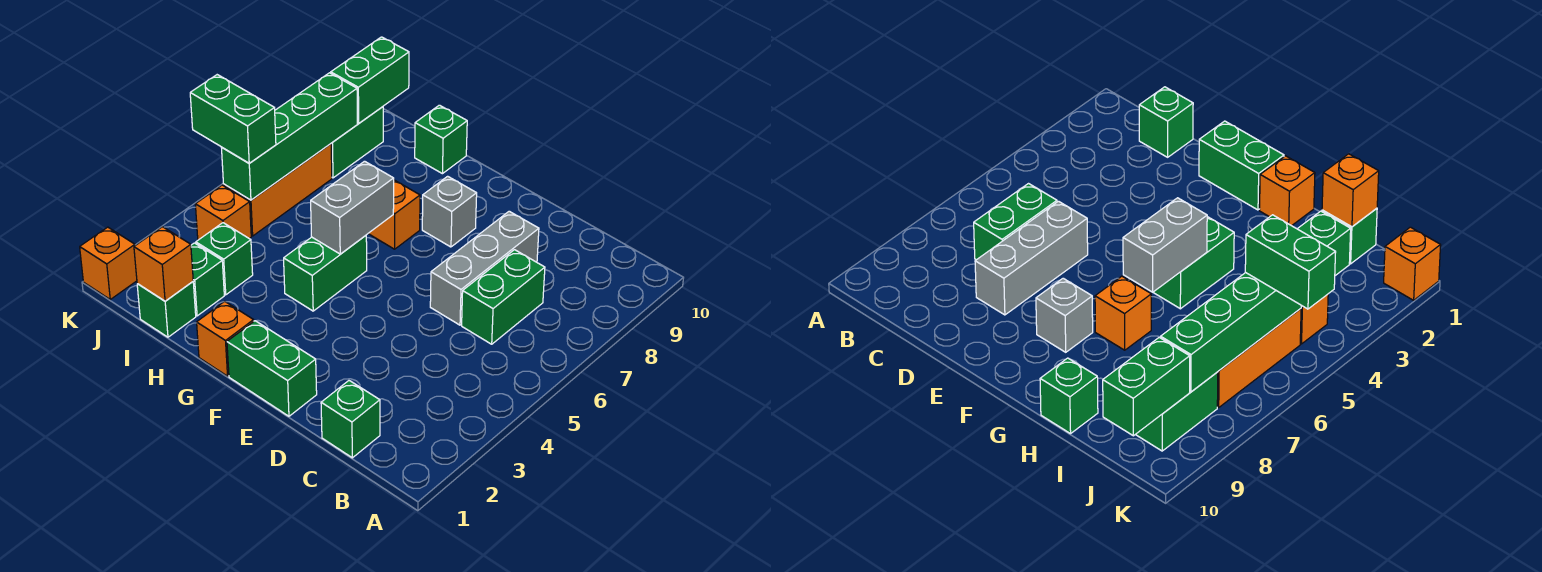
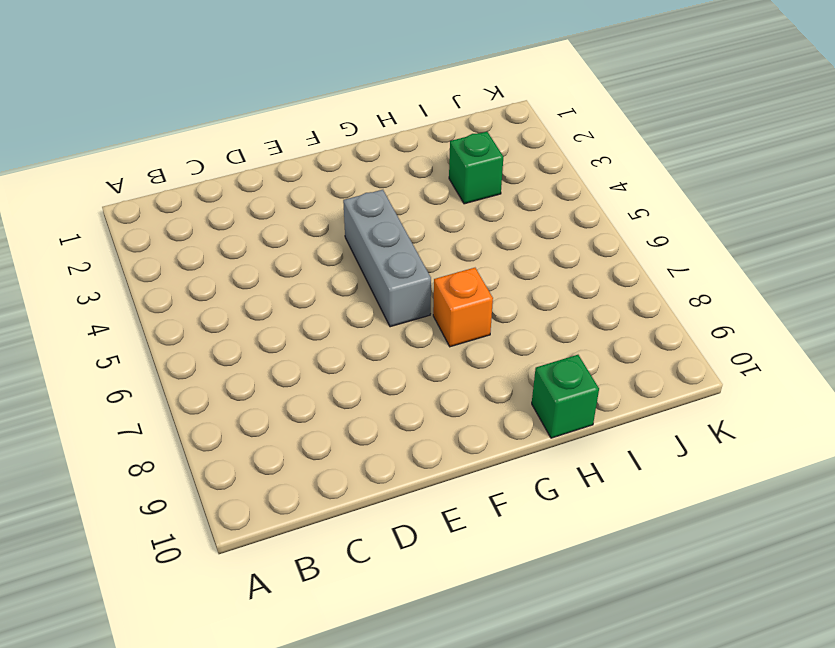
grey brick F4:F6 level 1 -> grey brick D6:D8 level 1
none -> green brick C1 level 1
none -> green brick C6:C7 level 1
none -> green brick E1:F1 level 1

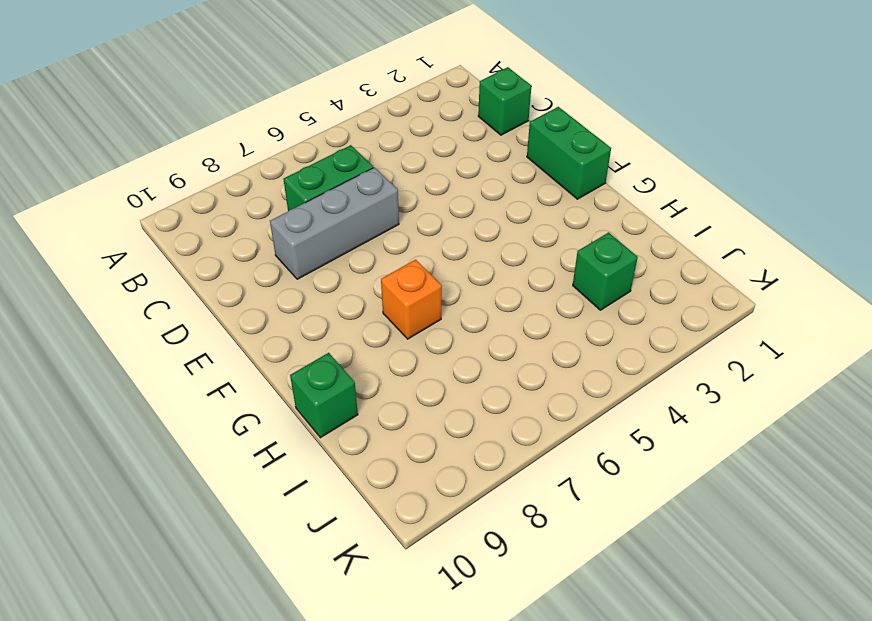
none -> grey brick F8 level 1
none -> orange brick G1 level 1
none -> green brick G4:G5 level 1

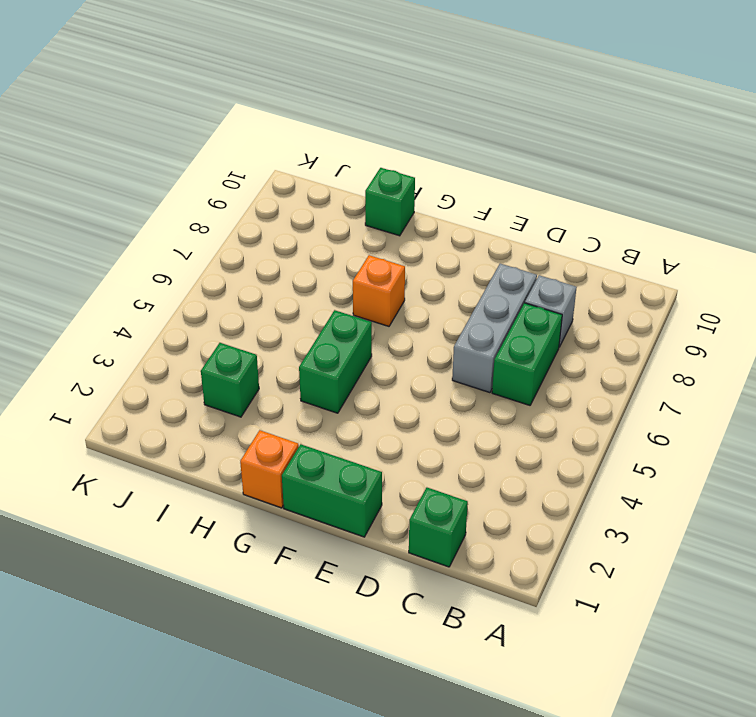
grey brick C8 level 1 -> grey brick F8 level 1
none -> green brick I1 level 1
none -> green brick I2 level 1
none -> orange brick J4 level 1

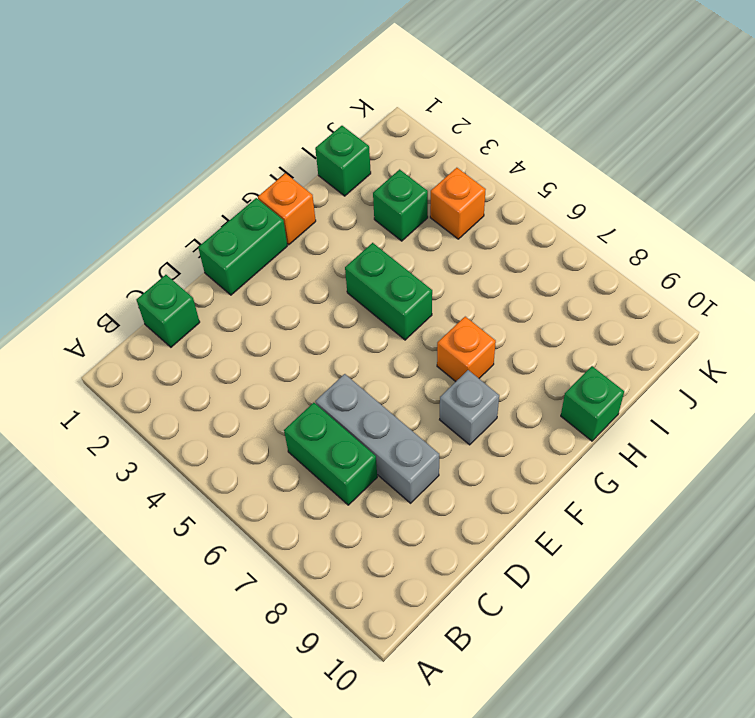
none -> green brick I2 level 1
none -> orange brick J5:J7 level 1
none -> green brick J8:J9 level 1

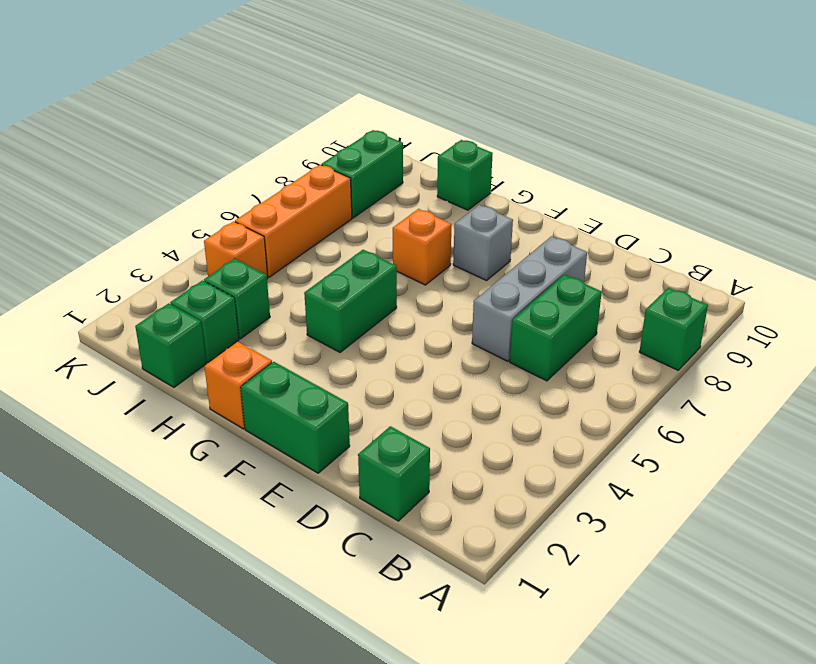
green brick A8 level 1 -> none
none -> orange brick K1 level 1
none -> grey brick G5:G6 level 2
none -> orange brick I1 level 2

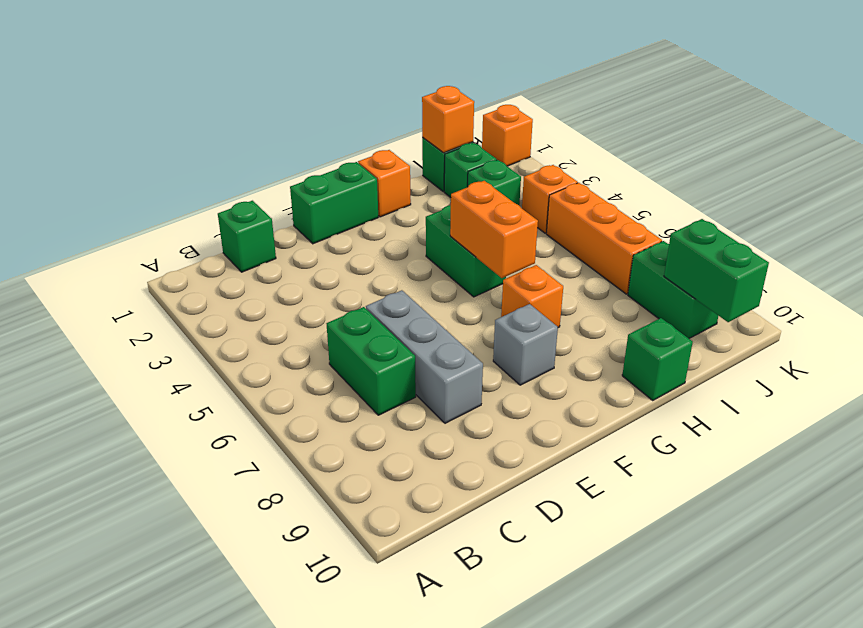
orange brick G5:G6 level 2 -> grey brick G5:G6 level 2
none -> green brick J5:J8 level 2
none -> green brick J5:K5 level 3

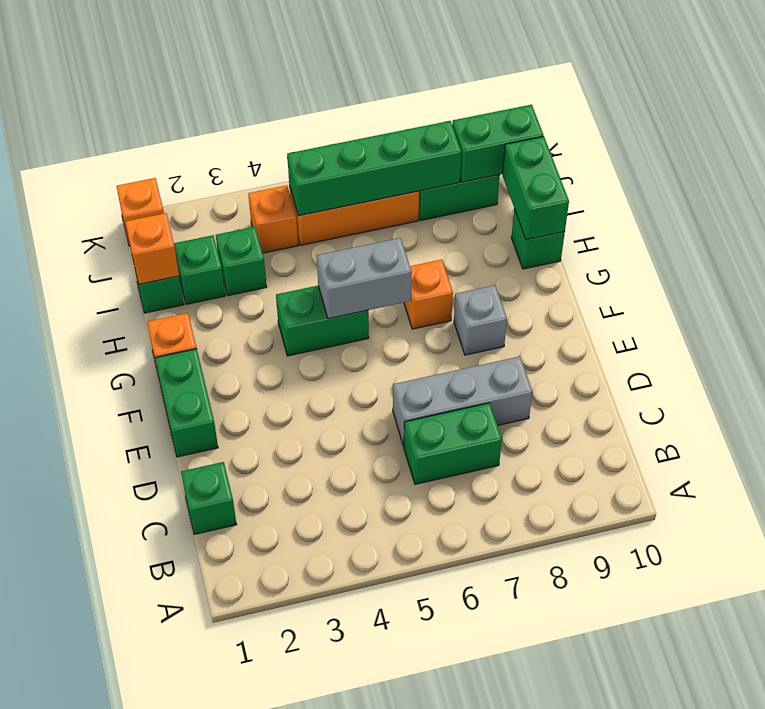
green brick H10:I10 level 2 -> green brick J5:K5 level 3

